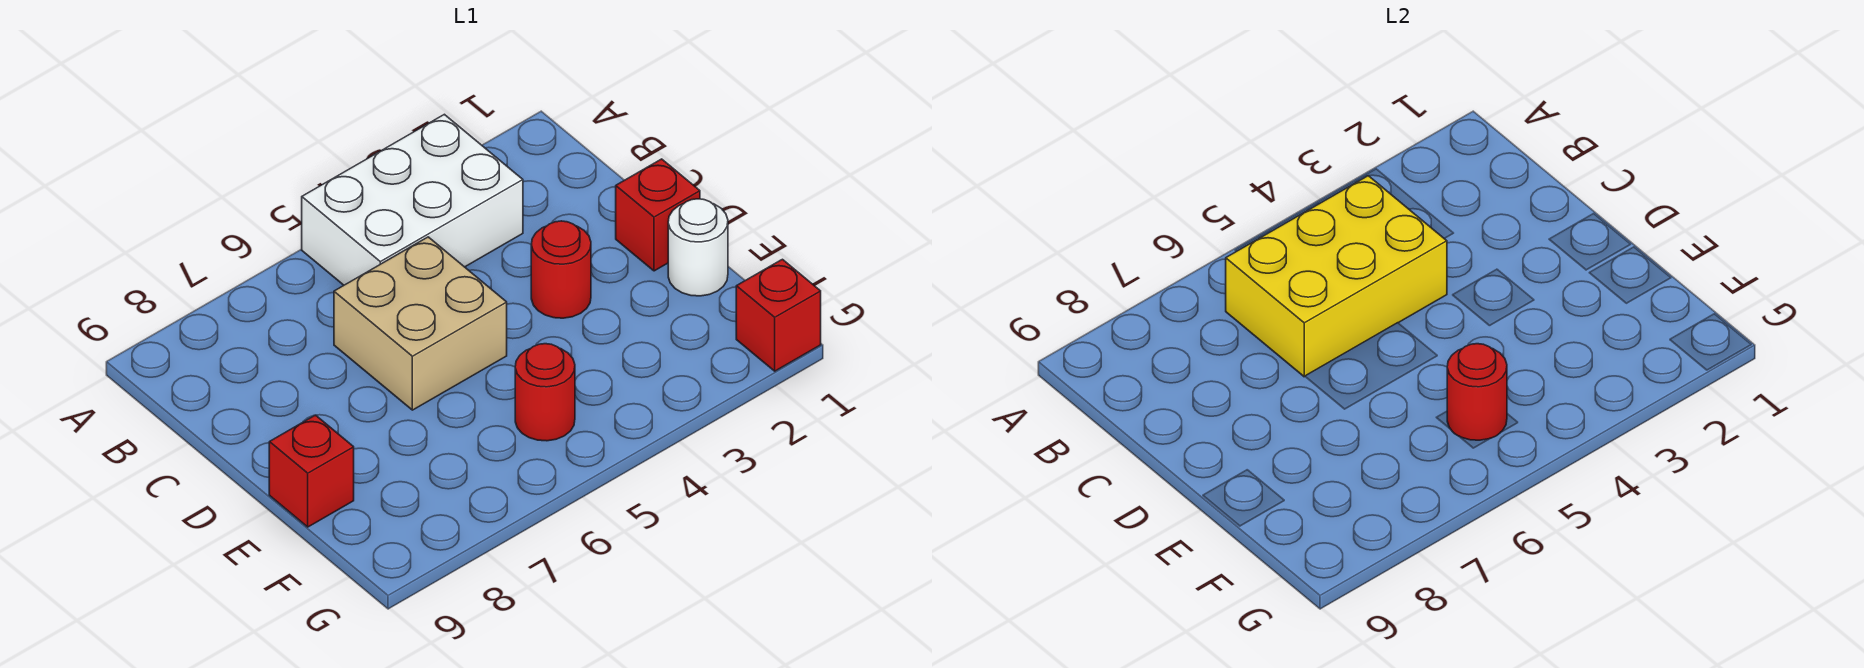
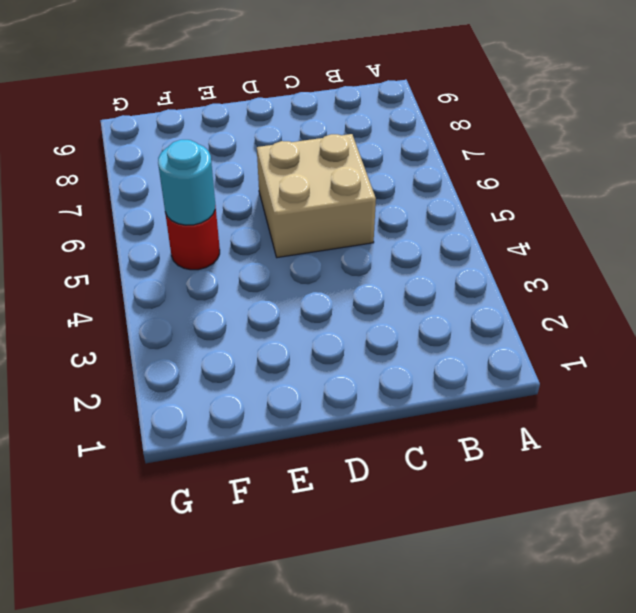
cyan round brick F5 level 2 -> red round brick F5 level 2
none -> white brick A3:B5 level 1
none -> red brick D1 level 1

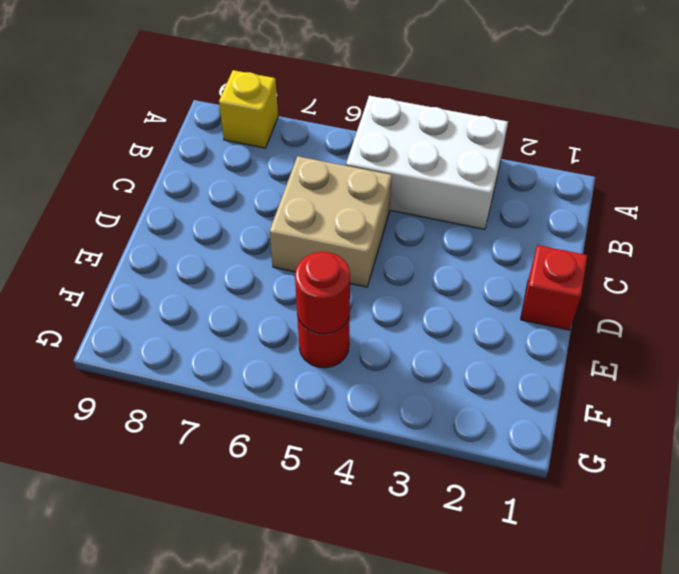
yellow brick A8 level 1 -> none
none -> red round brick D3 level 1
none -> white round brick E1 level 1

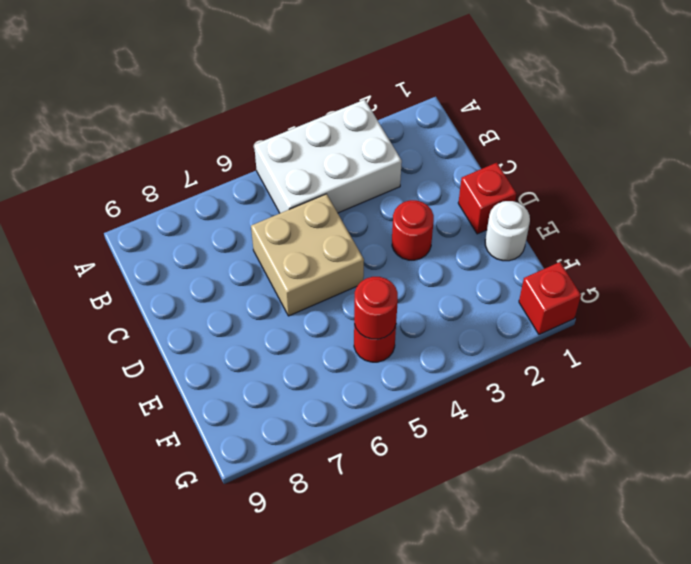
none -> red brick E9 level 1
none -> yellow brick B4:C6 level 2

